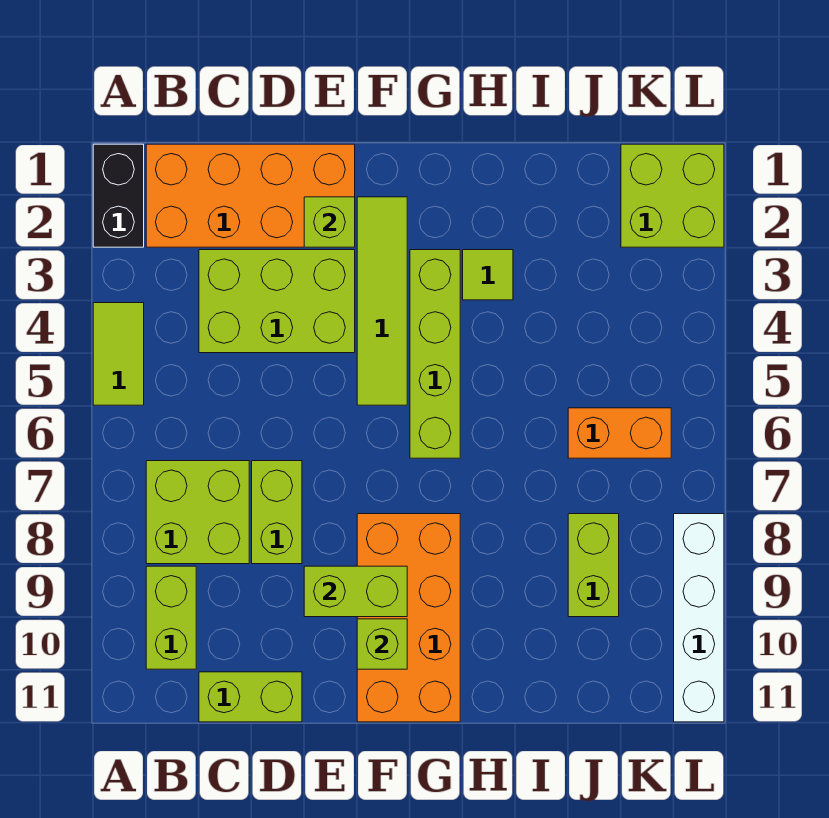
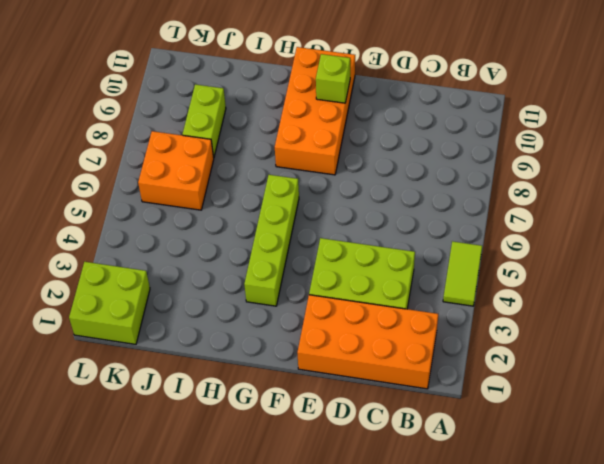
orange brick J6:K7 level 1 -> orange brick J6:K6 level 1
none -> black brick A1:A2 level 1
none -> lime brick B7:C8 level 1
none -> lime brick B9:B10 level 1

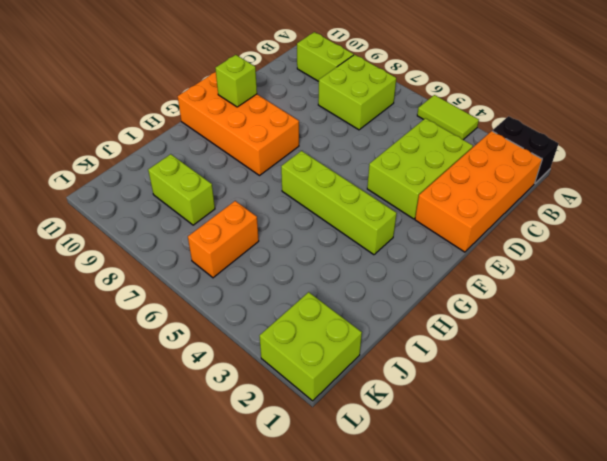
none -> lime brick C11:D11 level 1
none -> lime brick D7:D8 level 1
none -> lime tile F2:F5 level 1

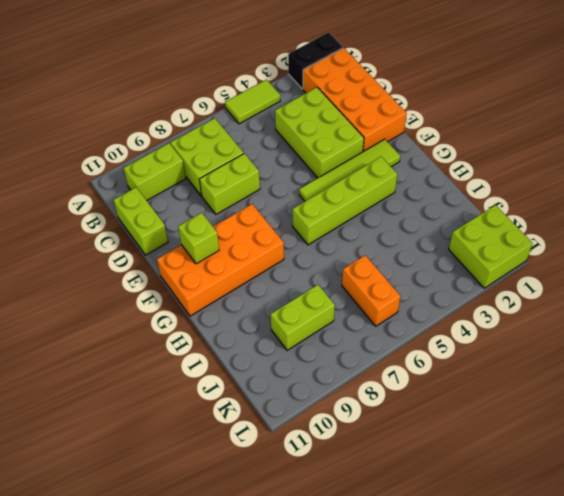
none -> lime tile H3 level 1
none -> white brick L8:L11 level 1
none -> lime brick E2 level 2

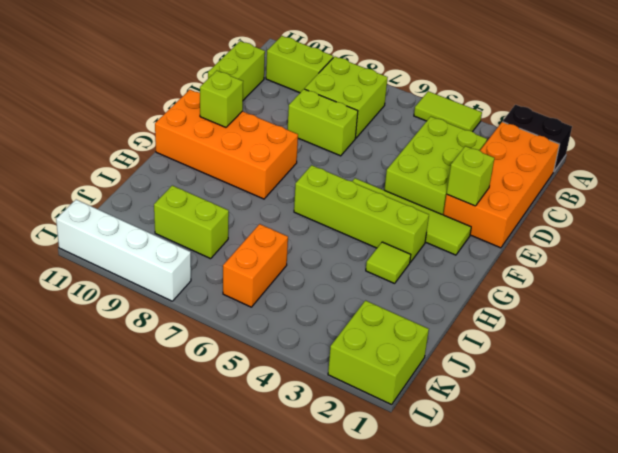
none -> lime brick E9:F9 level 2

